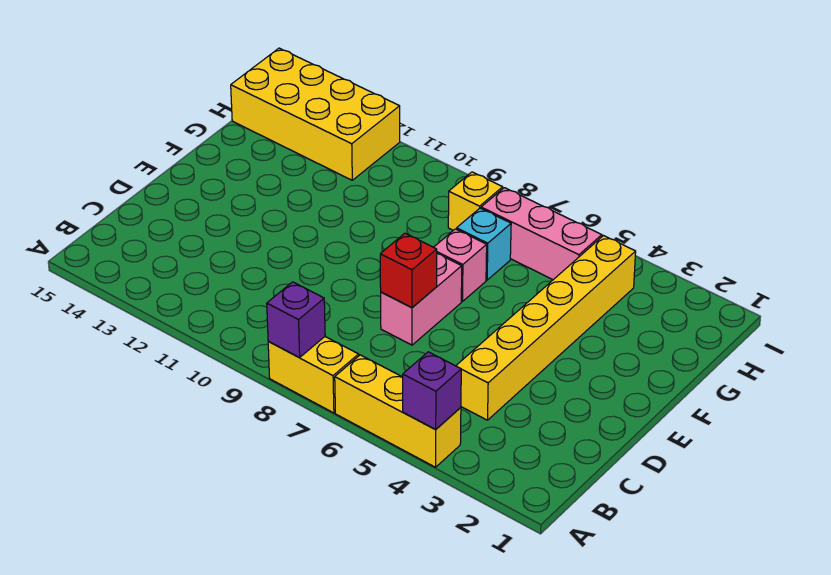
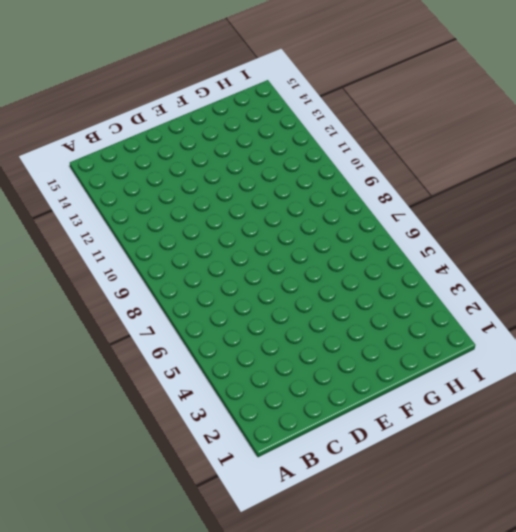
none -> yellow brick A4:A6 level 1
none -> yellow brick A7:A8 level 1
none -> yellow brick C4:H4 level 1

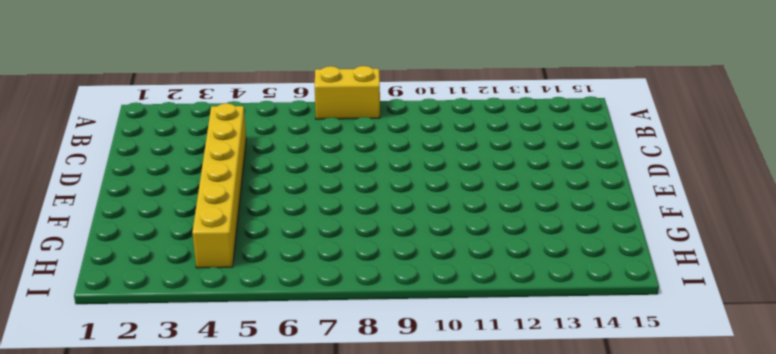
none -> yellow brick A4:A6 level 1
none -> pink brick D7:E7 level 1
none -> pink brick F7 level 1

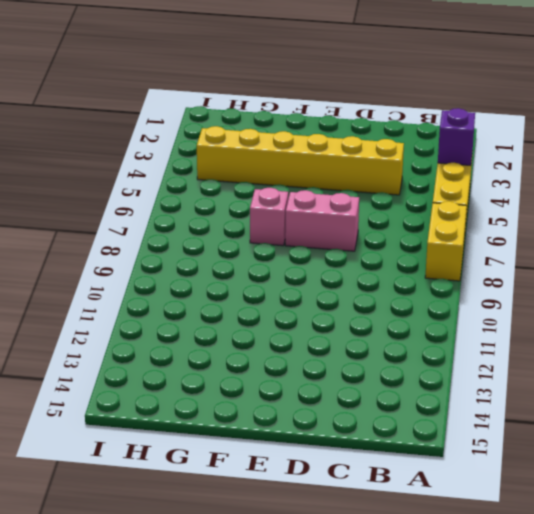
none -> cyan brick G7 level 1
none -> pink brick H5:H7 level 1
none -> yellow brick H8 level 1

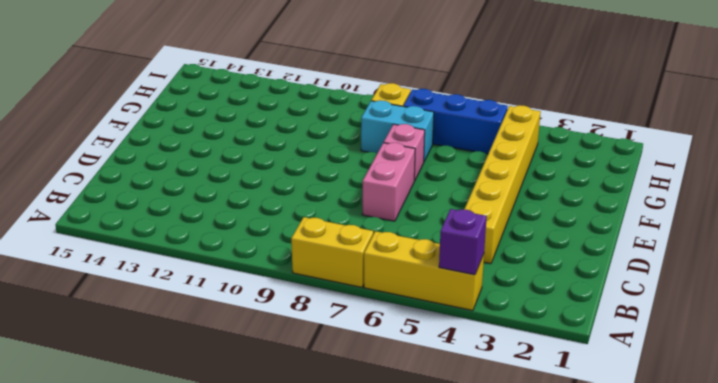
cyan brick G7:G8 level 1 -> cyan brick G7 level 1
blue brick H5:H7 level 1 -> pink brick H5:H7 level 1
none -> yellow brick H12:I15 level 1
none -> purple brick A8 level 2
none -> red brick D7 level 2

